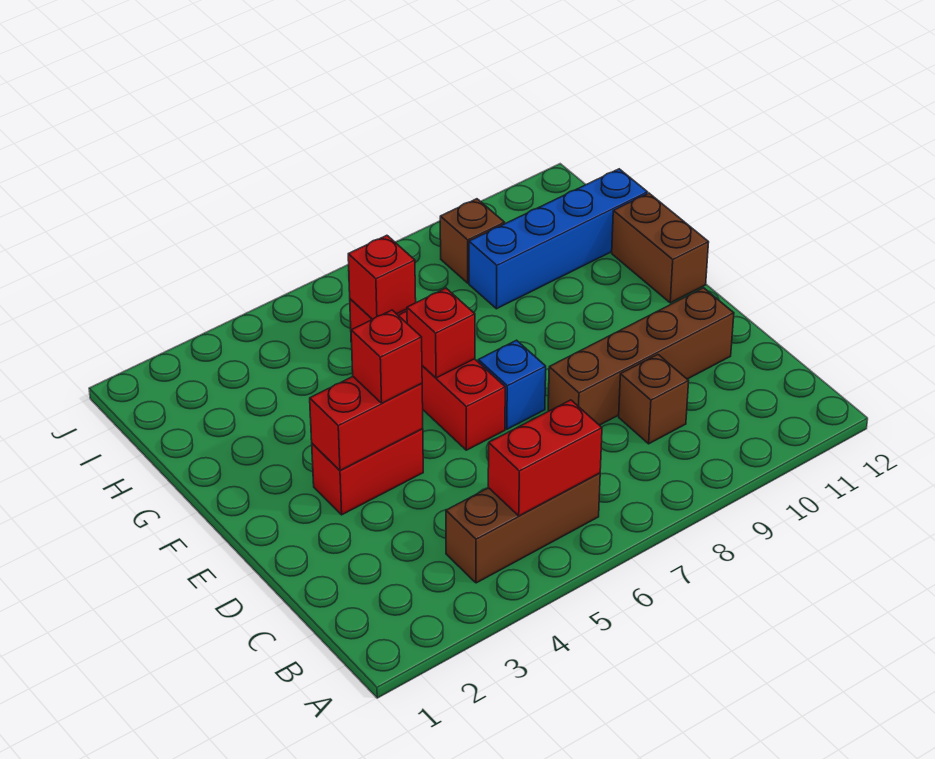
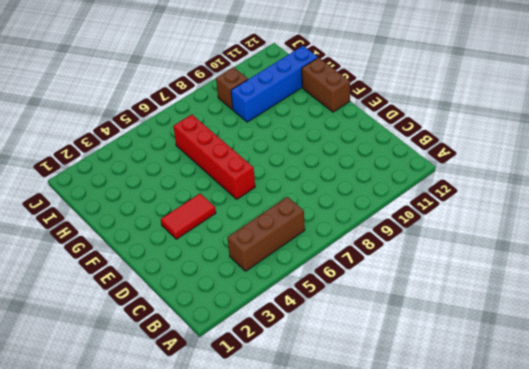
red tile E3:E4 level 1 -> red brick E3:E4 level 1
none -> brown brick C9 level 1
none -> brown brick D8:D11 level 1
none -> blue brick E7 level 1

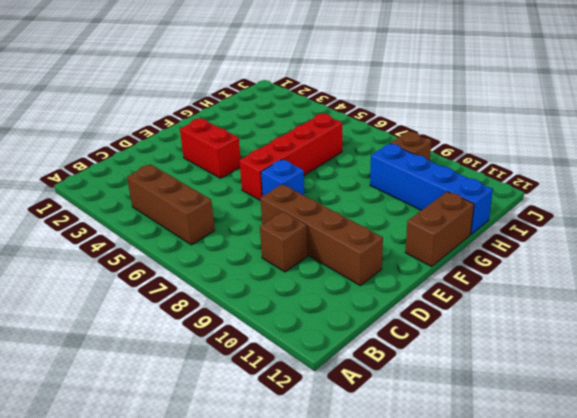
none -> red brick B5:B6 level 2
none -> red brick E3:E4 level 2
none -> red brick F6 level 2

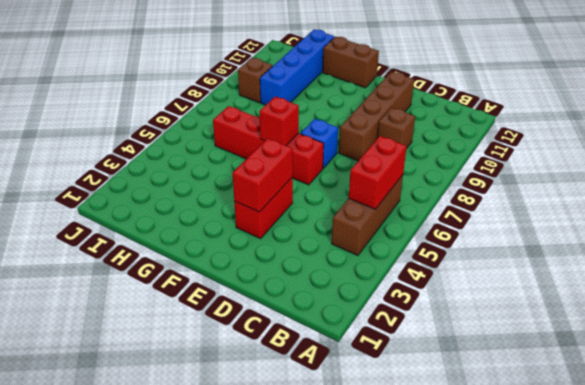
none -> red brick H6 level 2
none -> red brick E4 level 3

